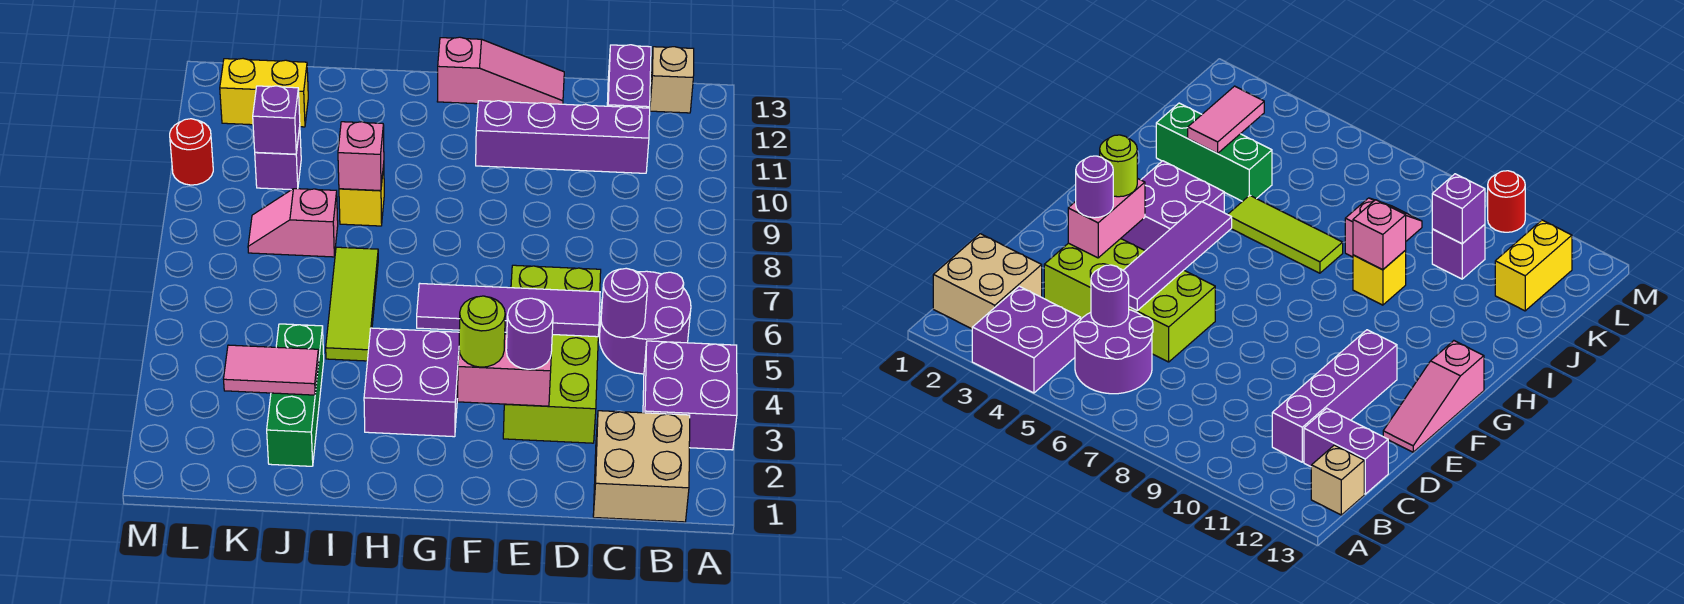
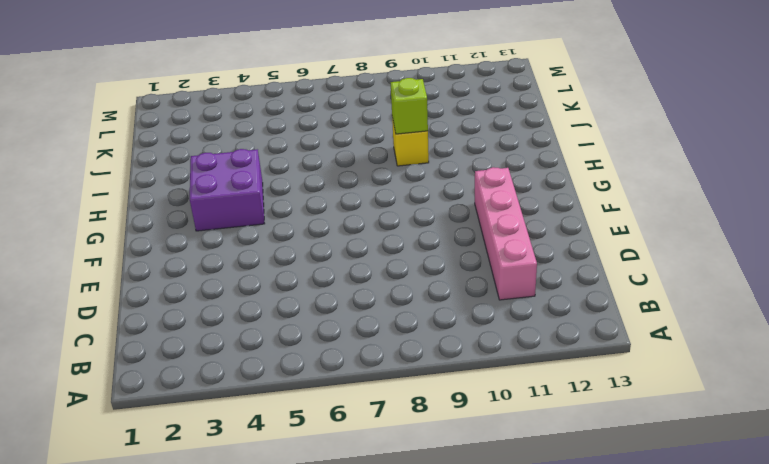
pink brick C11:F11 level 1 -> purple brick C11:F11 level 1
lime brick I9 level 2 -> pink brick I9 level 2
none -> purple brick A3:B4 level 1
none -> tan brick B1:C2 level 1
none -> purple round brick B5:C6 level 1

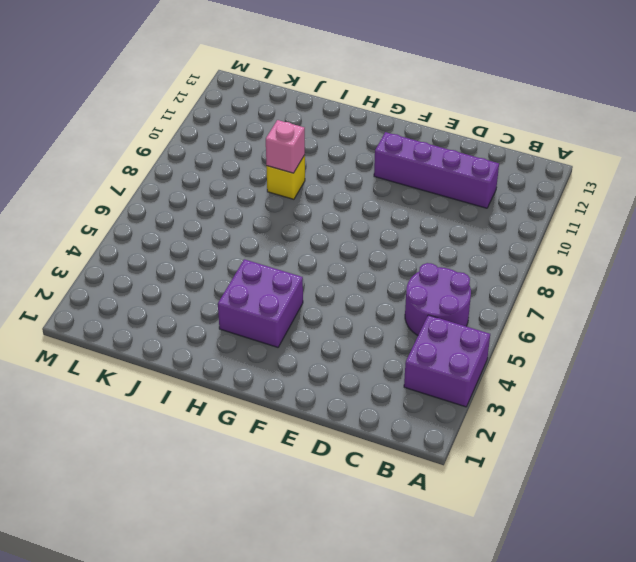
none -> tan brick B1:C2 level 1
none -> tan brick B13 level 1
none -> purple brick C12:C13 level 1

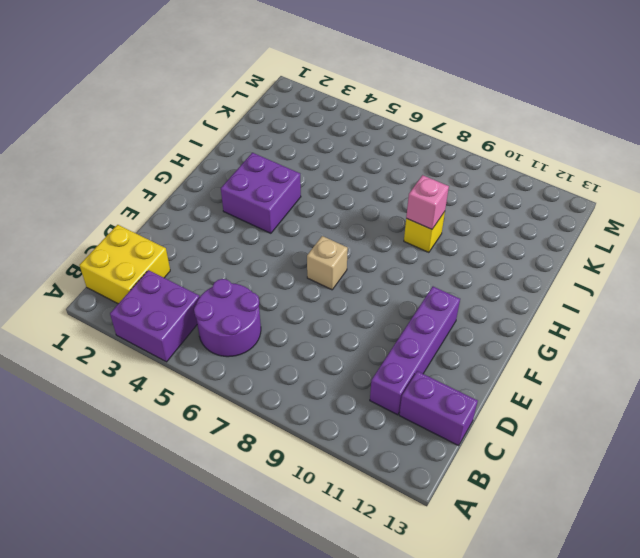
yellow brick B1:C2 level 1 -> tan brick B1:C2 level 1
tan brick F7 level 1 -> tan brick B13 level 1
none -> lime brick D3:E6 level 1
none -> pink slope E13:G13 level 1 top G
none -> lime tile I5:I7 level 1

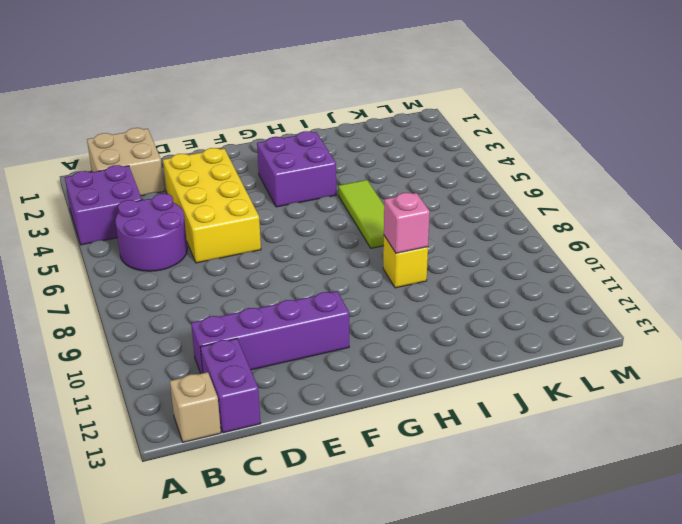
yellow brick D3:E6 level 1 -> lime brick D3:E6 level 1
none -> pink slope E13:G13 level 1 top G
none -> green brick J2:J4 level 1
none -> pink slope J8:K8 level 1 top J

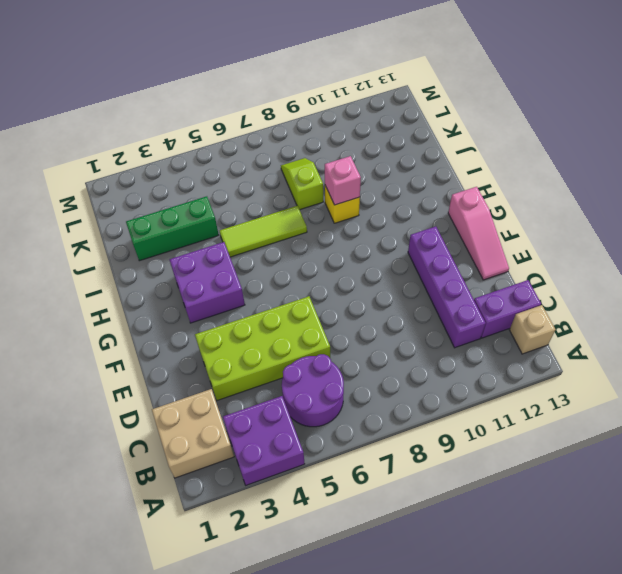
lime slope J8:K8 level 1 top J -> pink slope J8:K8 level 1 top J
none -> purple brick K10 level 1
none -> yellow brick K12:L12 level 1
none -> red round brick M10 level 1

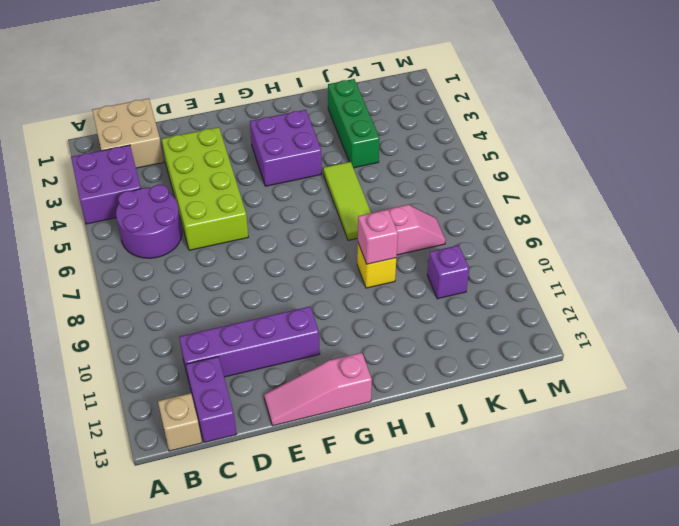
none -> yellow brick K12:L12 level 1
none -> red round brick M10 level 1
none -> purple round brick C5 level 2

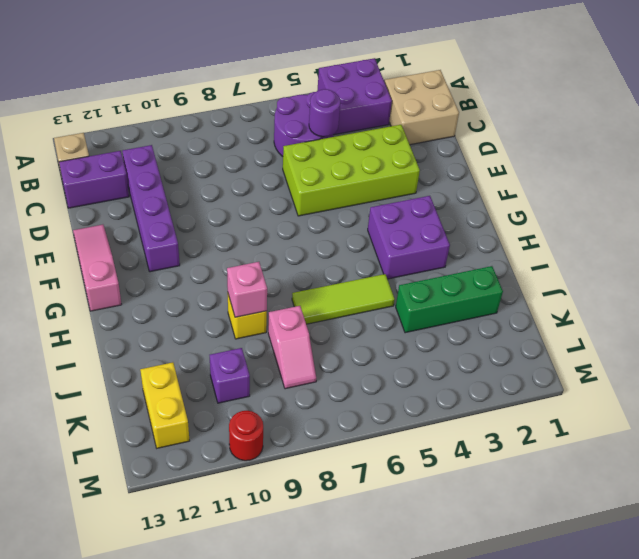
none -> purple tile D5:G5 level 2
none -> pink brick E3:F3 level 2
none -> pink tile J3:K3 level 2

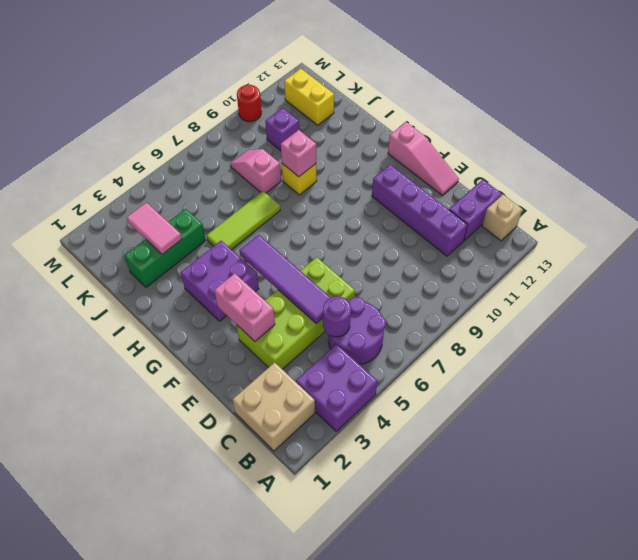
none -> purple brick K10 level 2
none -> purple round brick E3 level 3
none -> lime round brick F3 level 3

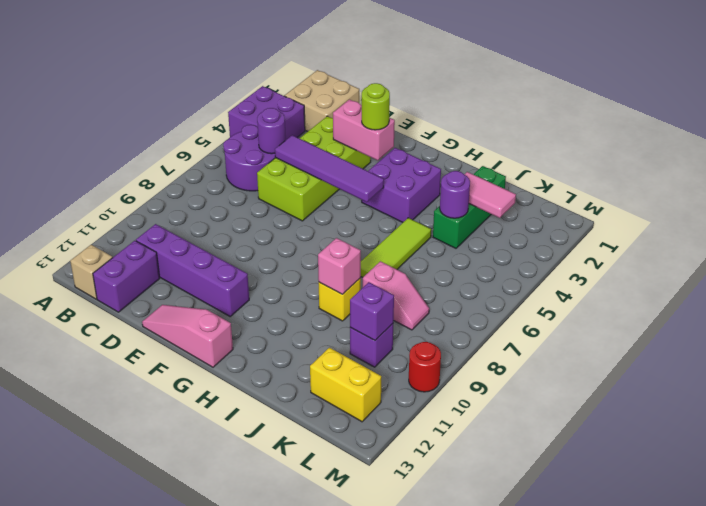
purple round brick J4 level 2 -> purple round brick E3 level 3

